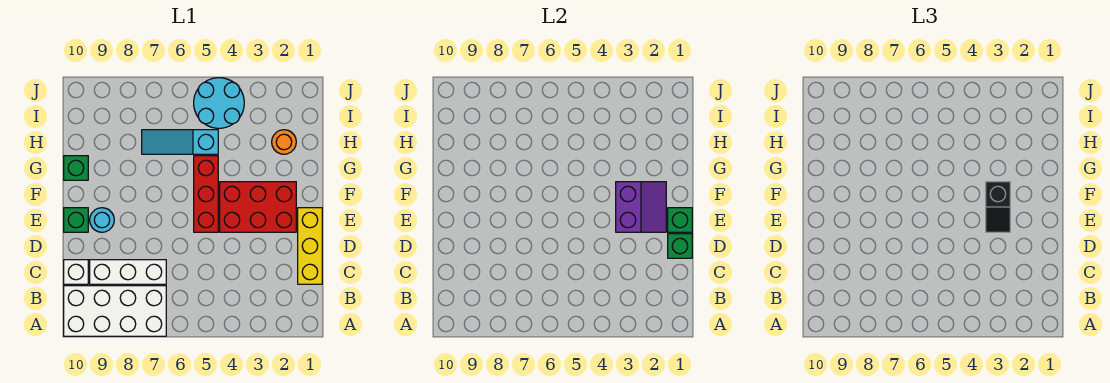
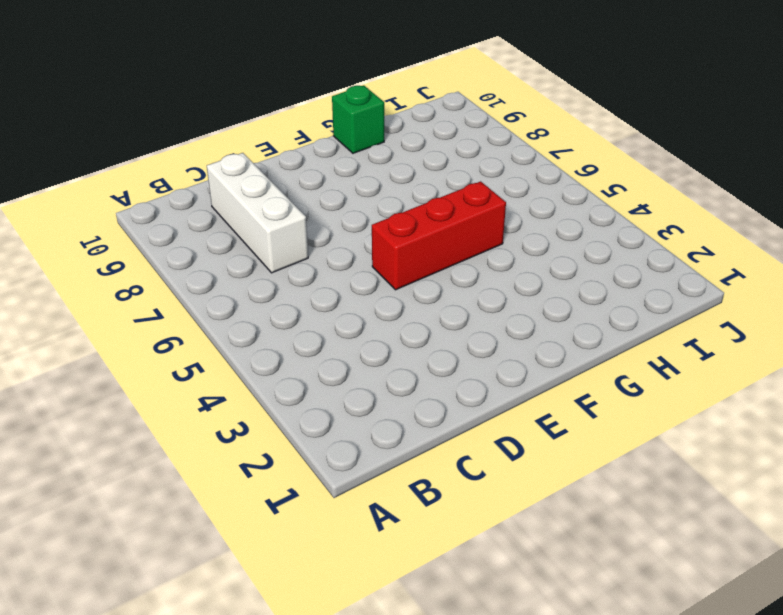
none -> white brick A7:B10 level 1
none -> yellow brick C1:E1 level 1
none -> white brick C10 level 1

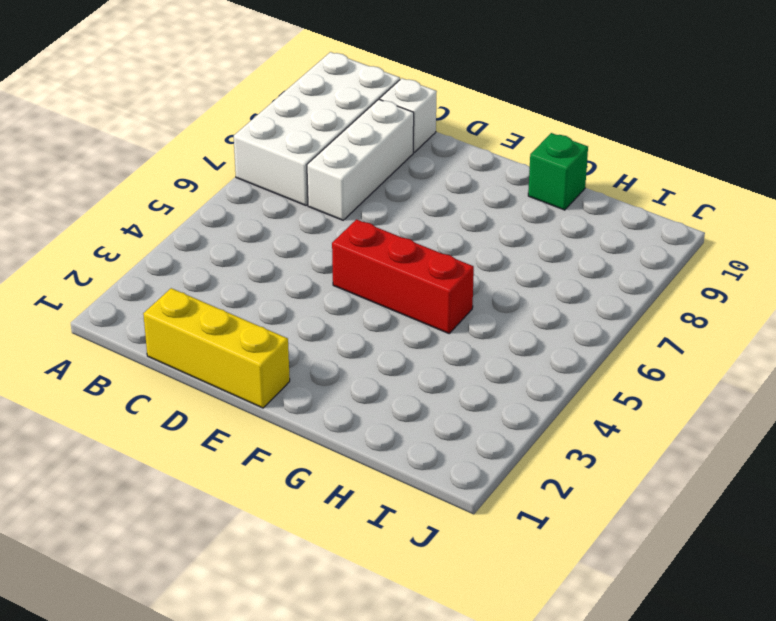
none -> red brick E2:F4 level 1
none -> cyan round brick E9 level 1
none -> green brick E10 level 1

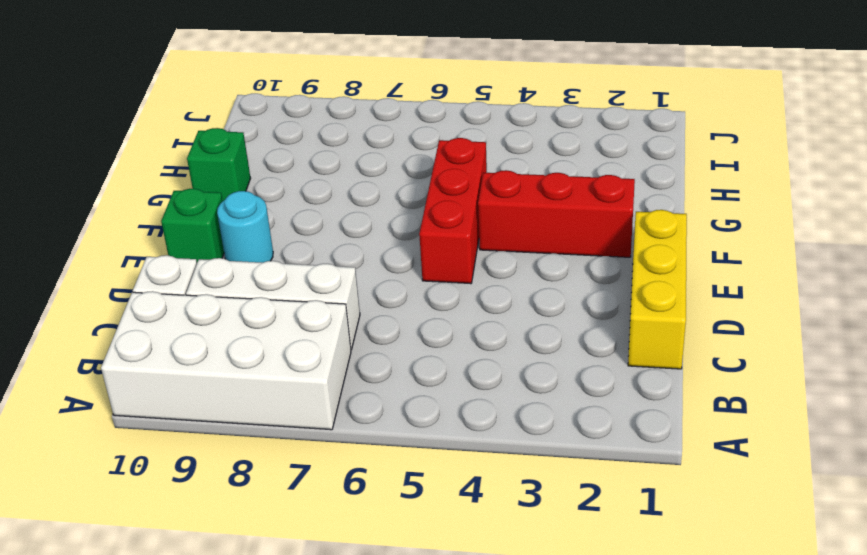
red brick F2:F4 level 1 -> red brick E2:F4 level 1
none -> orange round brick H2 level 1
none -> cyan slope H5:H7 level 1 top 5
none -> cyan round brick I4:J5 level 1

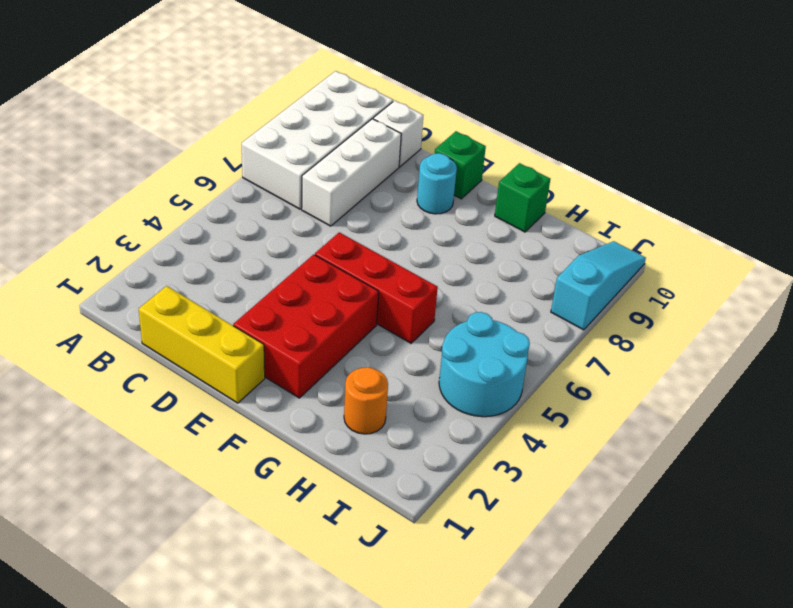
cyan slope J8:J10 level 1 top 8 -> cyan slope H5:H7 level 1 top 5
none -> green brick D1 level 2
none -> green brick E1 level 2
none -> purple slope E2:F3 level 2 top 3

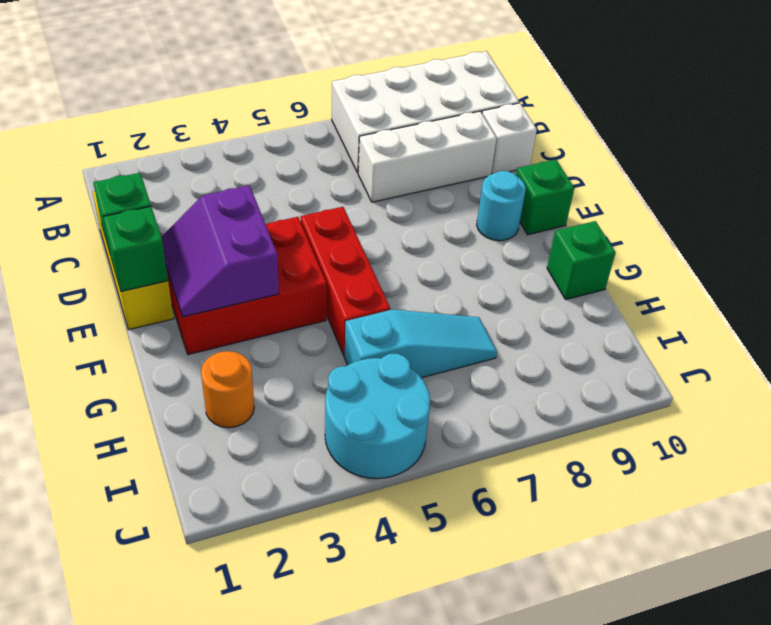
none -> black slope E3:F3 level 3 top F

